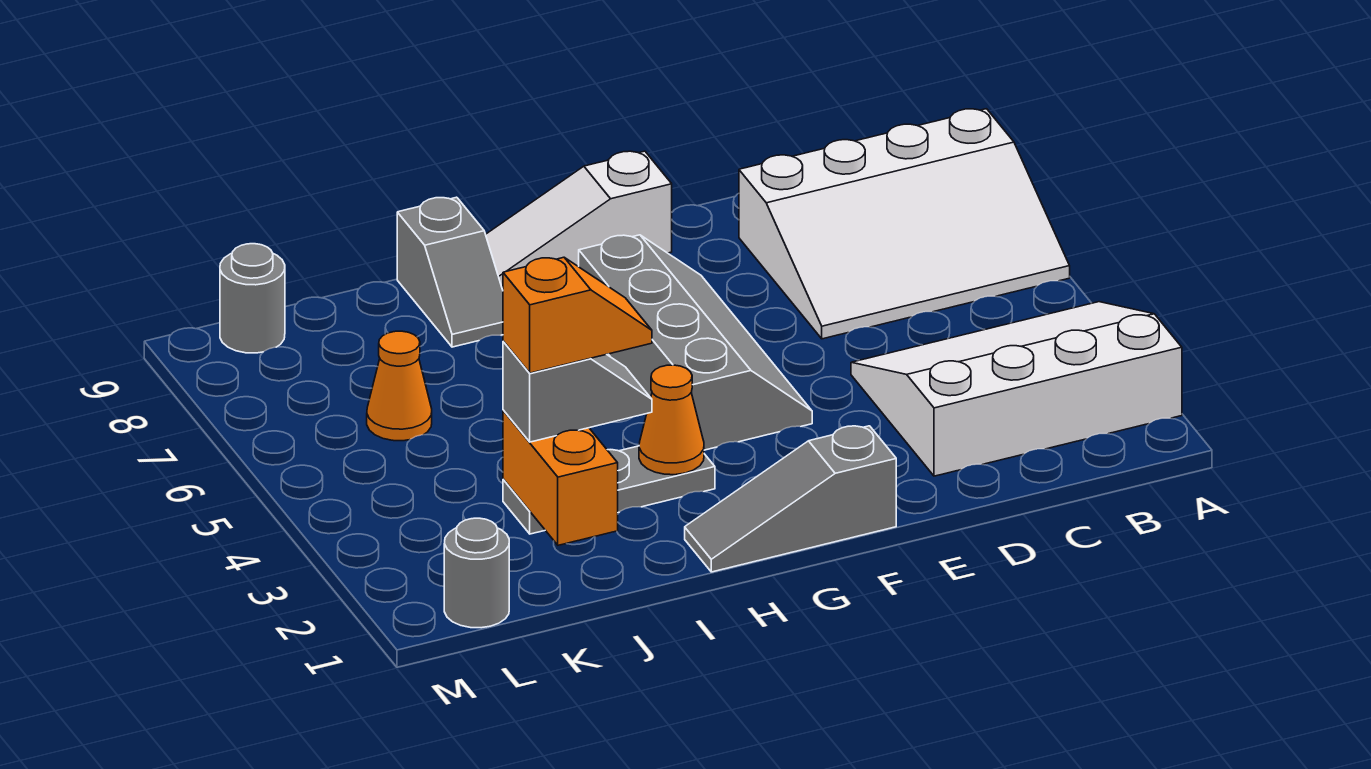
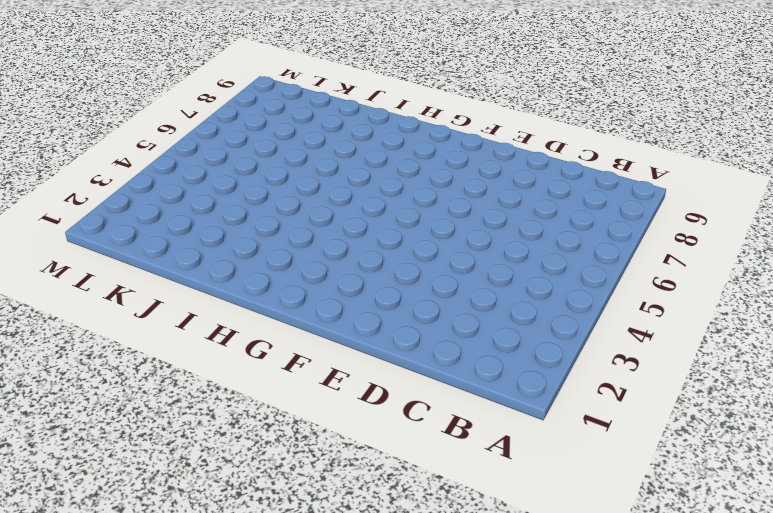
none -> white slope A2:D4 level 1 top 2
none -> white slope A6:D8 level 1 top 8
none -> grey slope F1:H1 level 1 top F

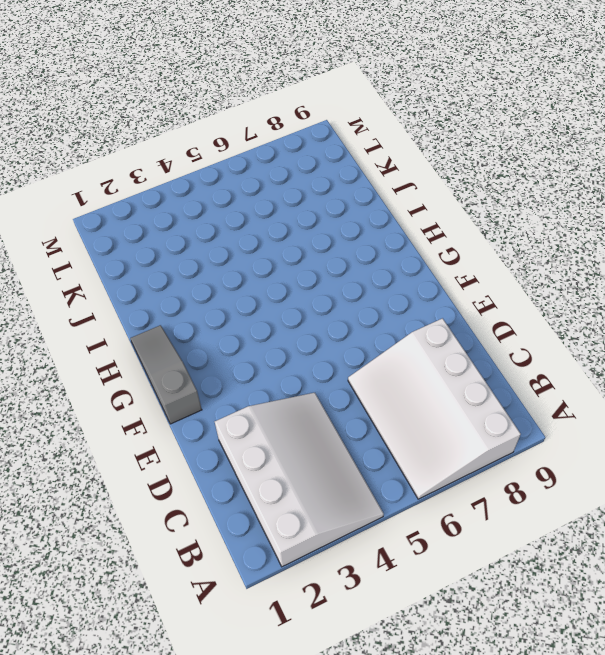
none -> grey slope F4:G7 level 1 top G
none -> white slope F9:H9 level 1 top F
none -> grey plate H3:J3 level 1

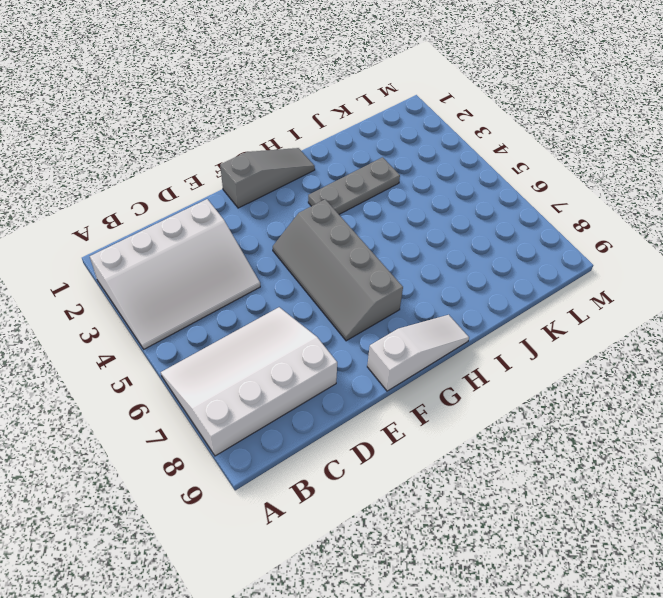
none -> grey slope I8:I9 level 1 top 9
none -> orange cone K6 level 1
none -> grey round brick L1 level 1

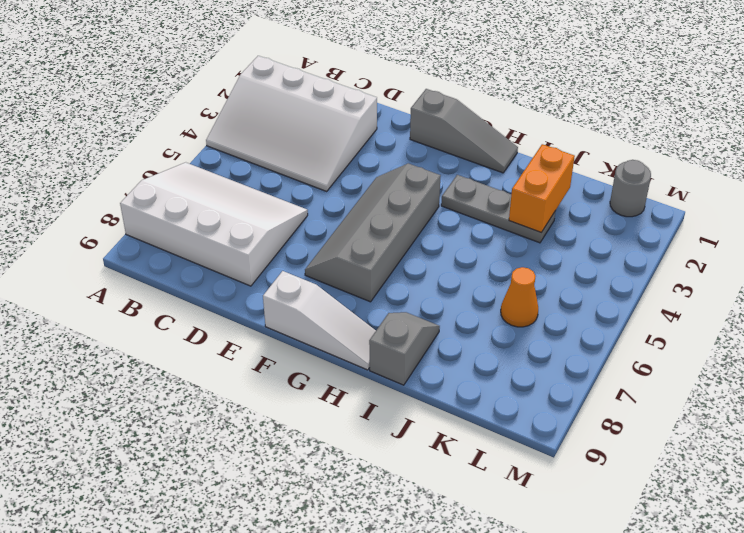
none -> grey round brick L9 level 1
none -> orange cone H3 level 2
none -> grey slope I3:J3 level 3 top J

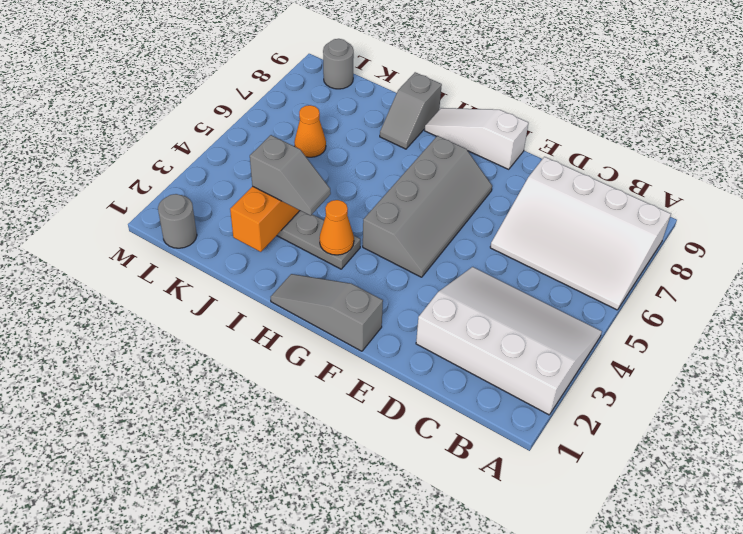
none -> orange slope I3:J3 level 4 top J

